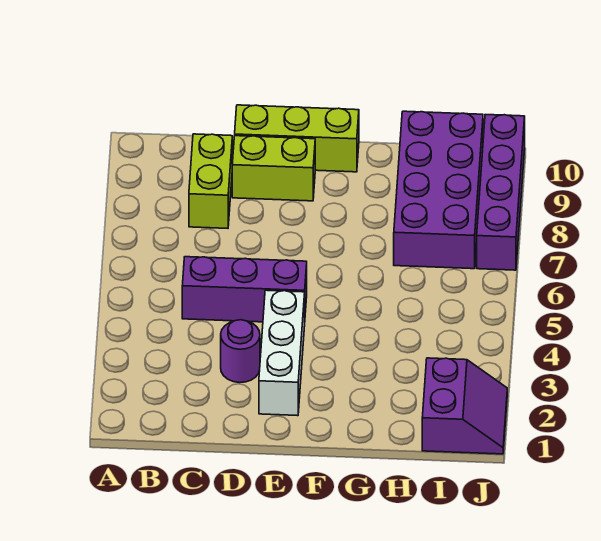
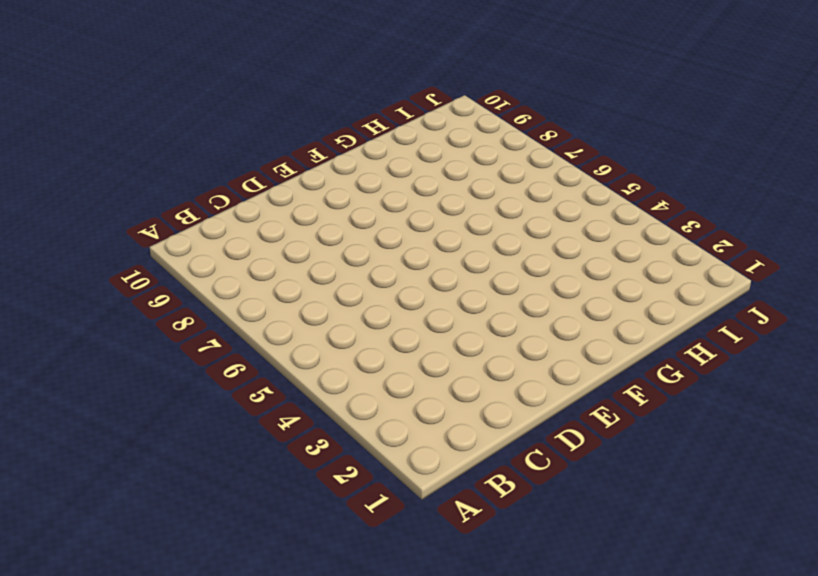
none -> purple brick C5:E5 level 1
none -> lime brick C8:C9 level 1

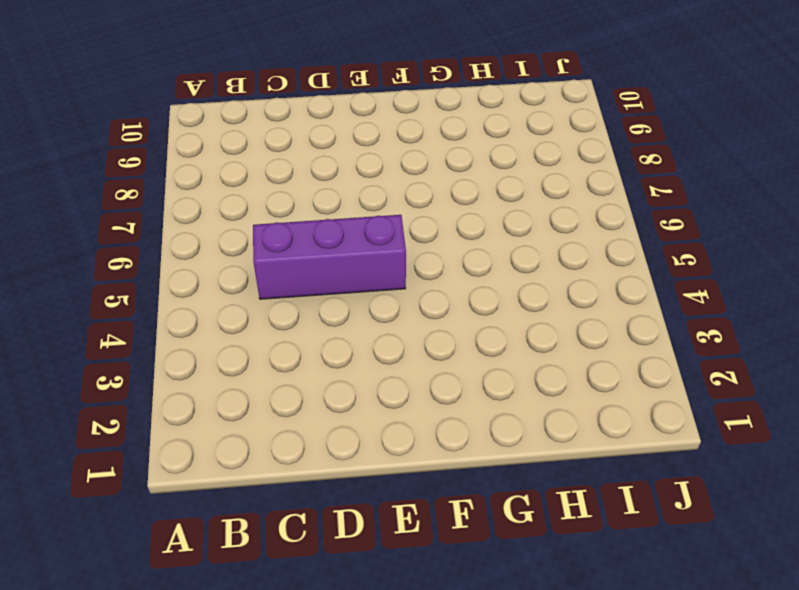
none -> lime brick C8:C9 level 1
none -> purple round brick D3 level 1

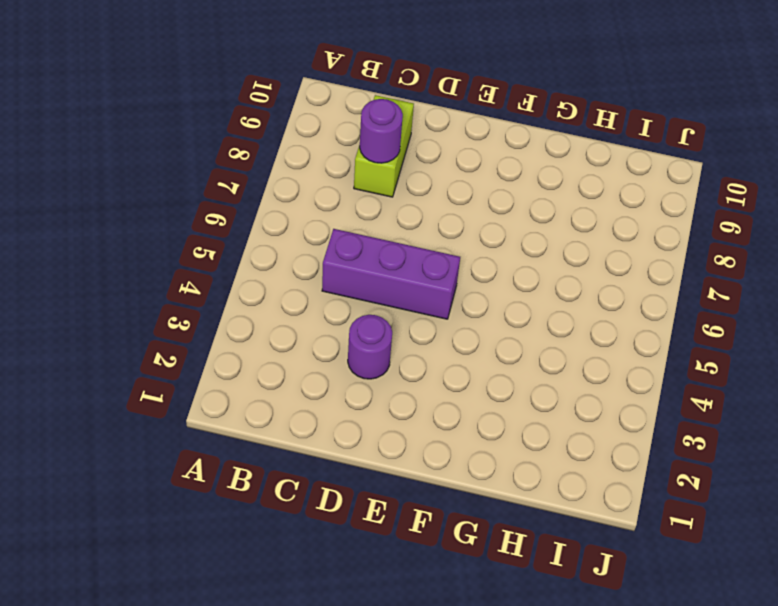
purple round brick C8 level 2 -> none
none -> lime brick D9:E9 level 1
none -> lime brick D10:F10 level 1

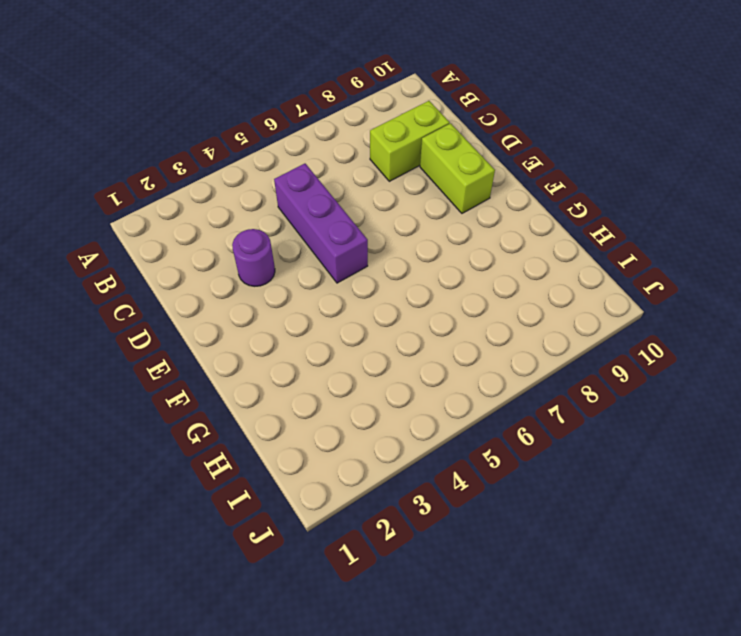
none -> lime brick D10:F10 level 1
none -> white brick E2:E4 level 1

